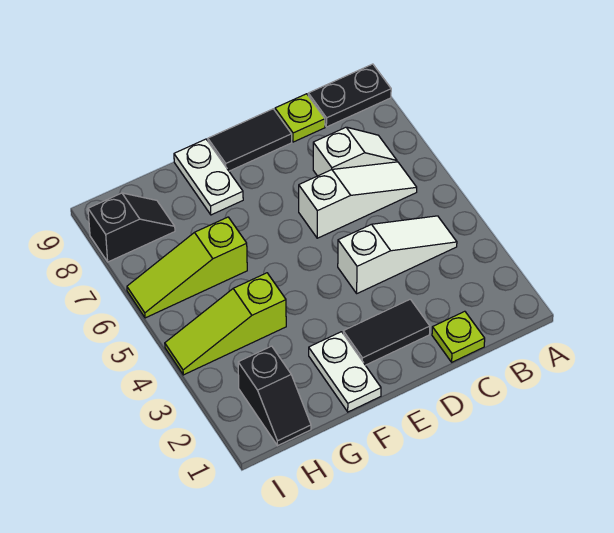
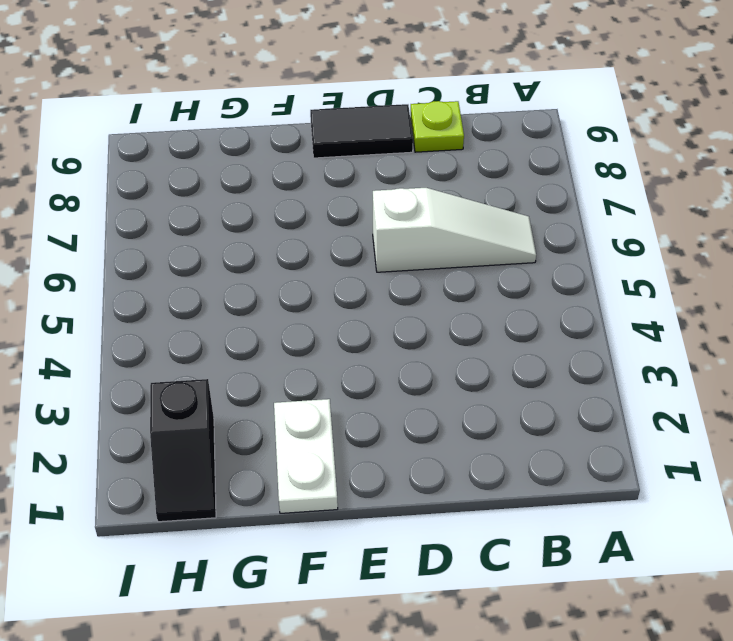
none -> black plate A9:B9 level 1
none -> white slope B4:D4 level 1 top D
none -> white slope B7:C7 level 1 top C

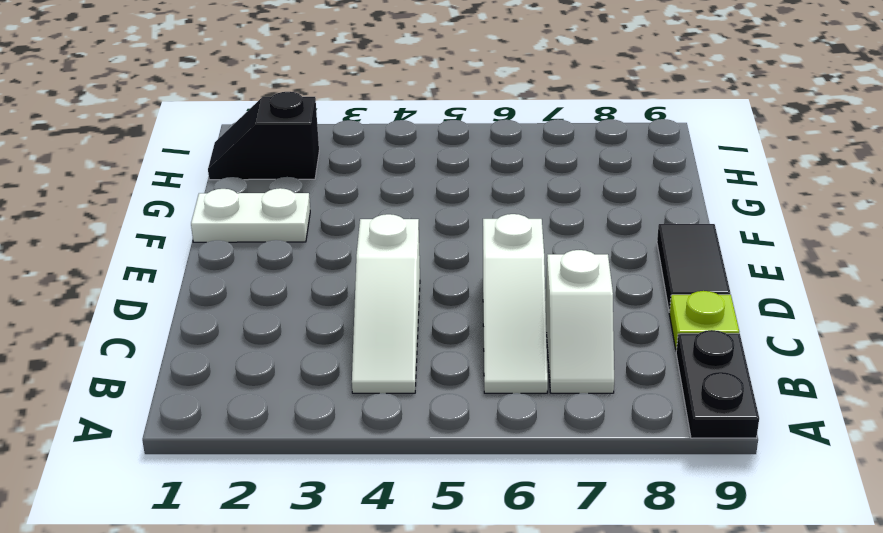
none -> lime plate C1 level 1
none -> black tile D2:E2 level 1
none -> white plate F8:F9 level 1

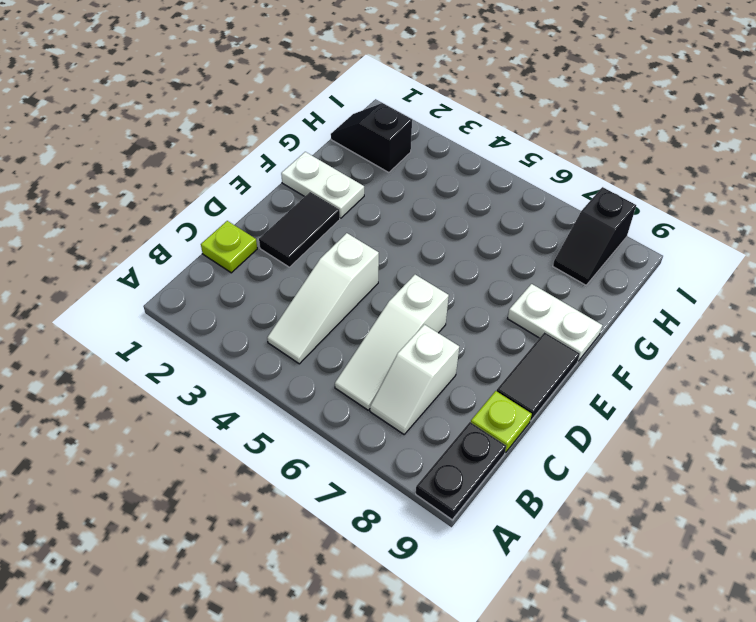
none -> lime slope G4:I4 level 1 top G
none -> lime slope G6:I6 level 1 top G

